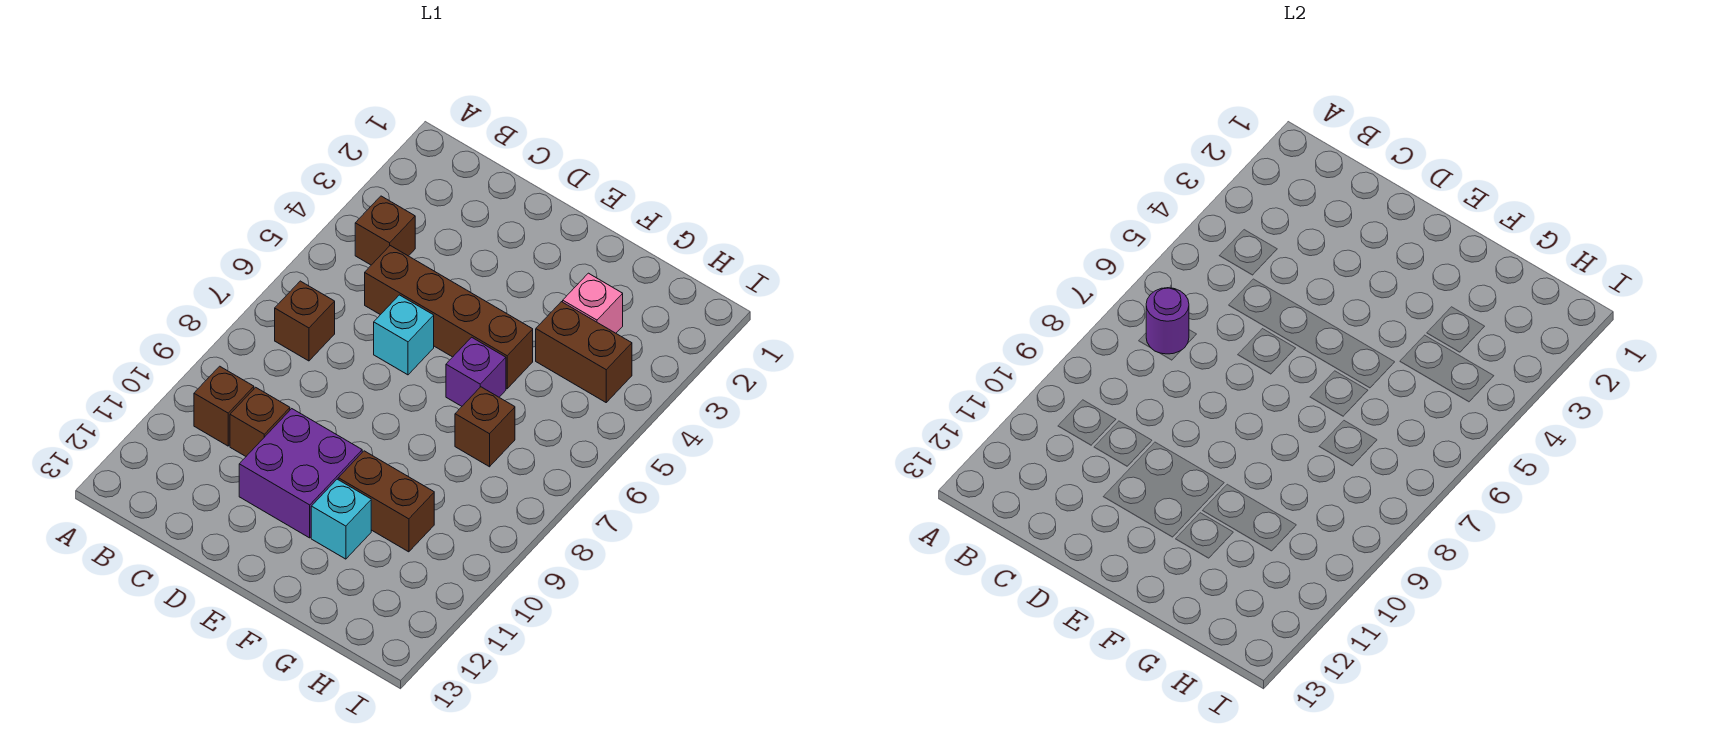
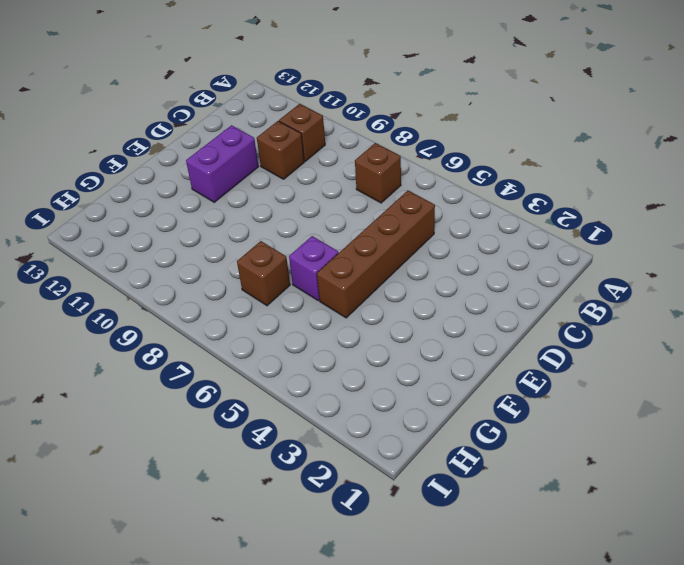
purple brick D11:E11 level 1 -> purple brick D10:E11 level 1
none -> brown brick B4 level 1
none -> cyan brick D6 level 1
none -> brown brick F10:G10 level 1

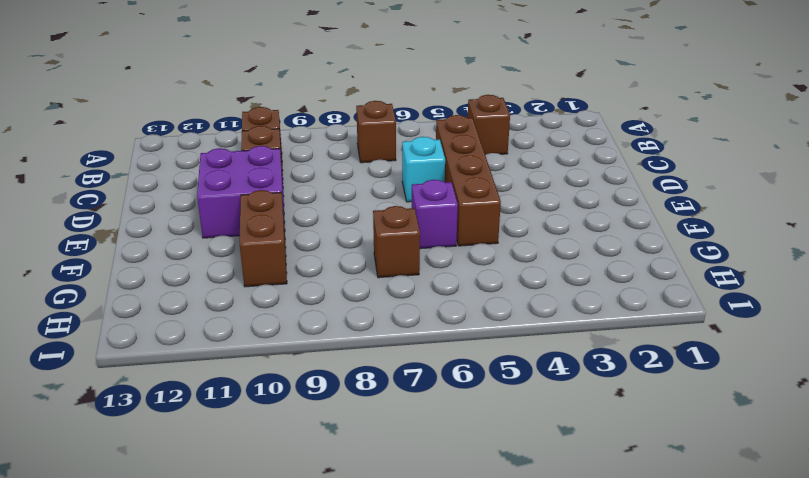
none -> cyan brick F11 level 1
none -> pink brick G3 level 1
none -> brown brick G4:H4 level 1

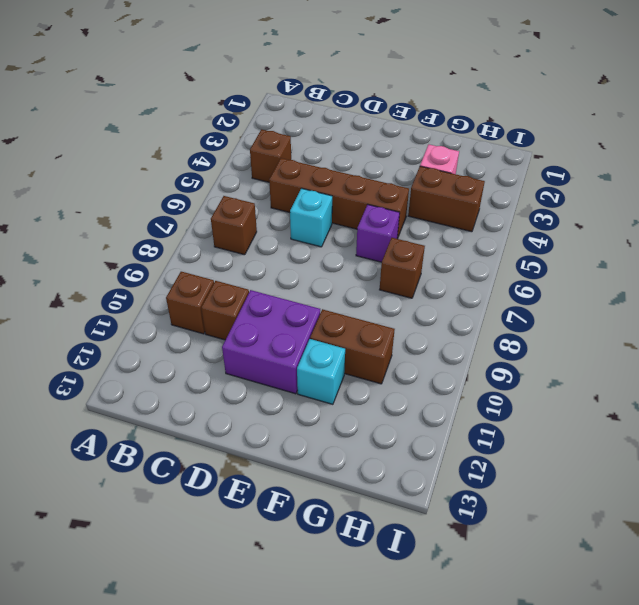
none -> purple round brick B7 level 2

